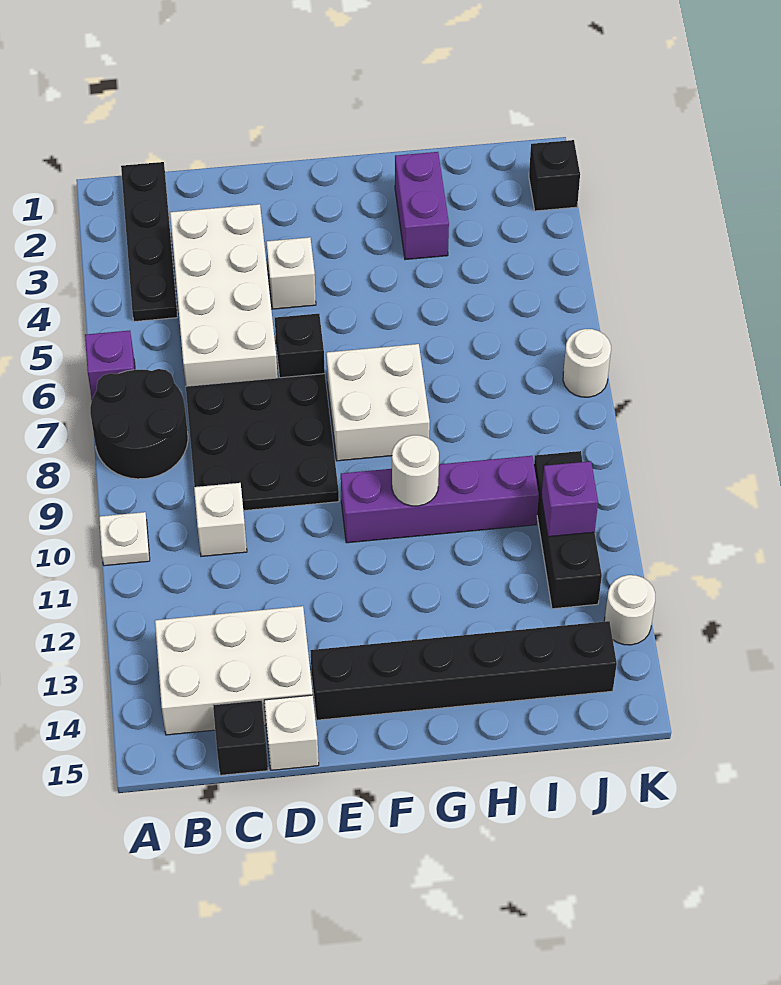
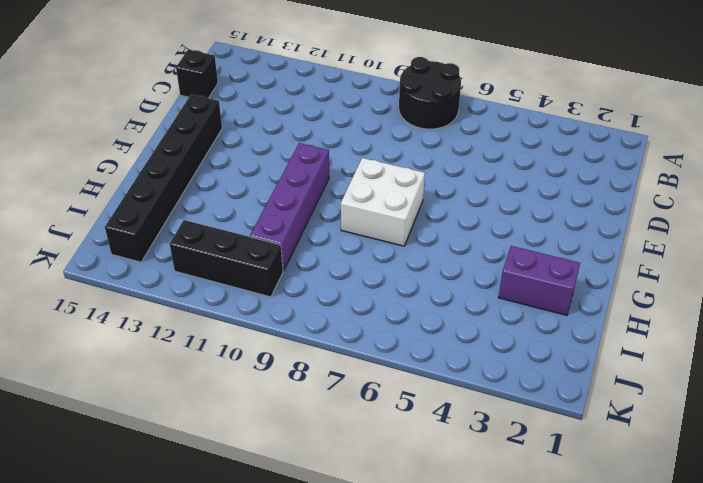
none -> purple brick A6 level 1
none -> white plate A10 level 1
none -> black plate B1:B4 level 1

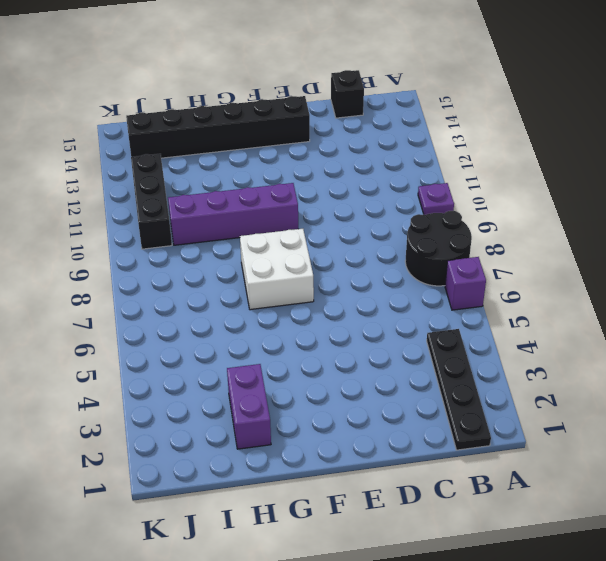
purple plate A10 level 1 -> white plate A10 level 1
none -> white brick B13:D14 level 1
none -> white brick C3:D6 level 1
none -> black plate C7:E9 level 1

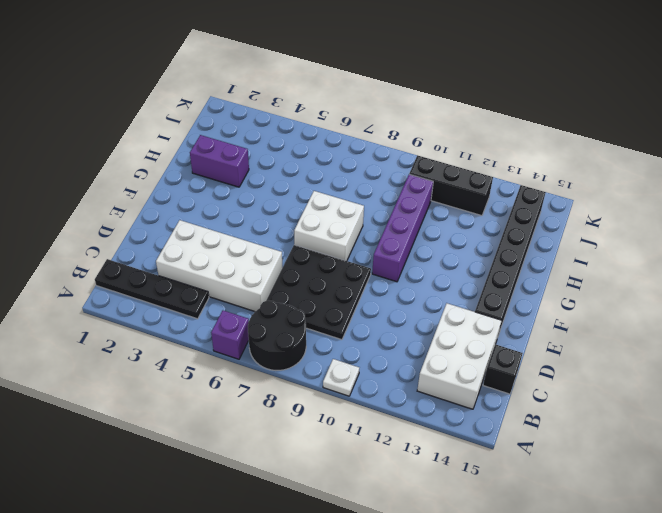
none -> white brick C10 level 1
none -> white brick D15 level 1
none -> white brick E4 level 1

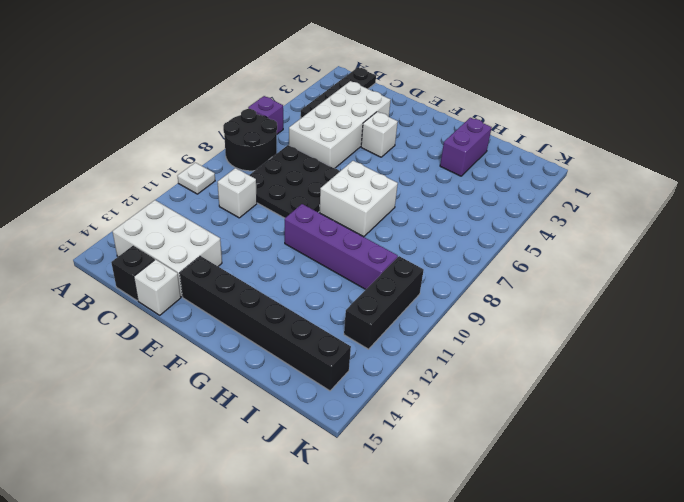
none -> black brick E6 level 1
none -> black brick K2 level 1
none -> white round brick K7 level 1

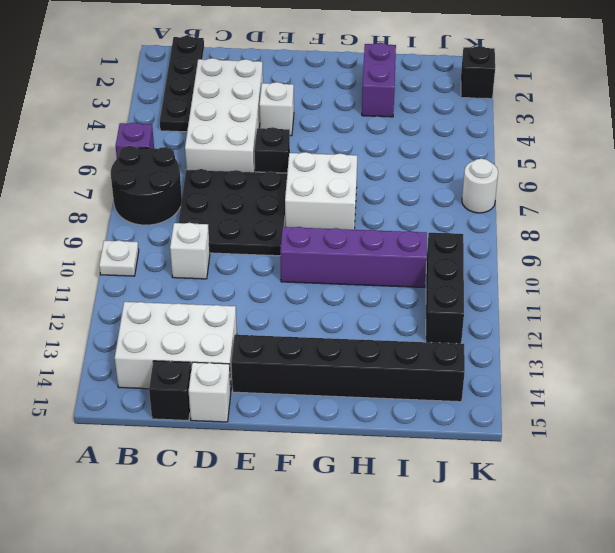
none -> white round brick K13 level 1
none -> white round brick G10 level 2
none -> purple brick J11 level 2

